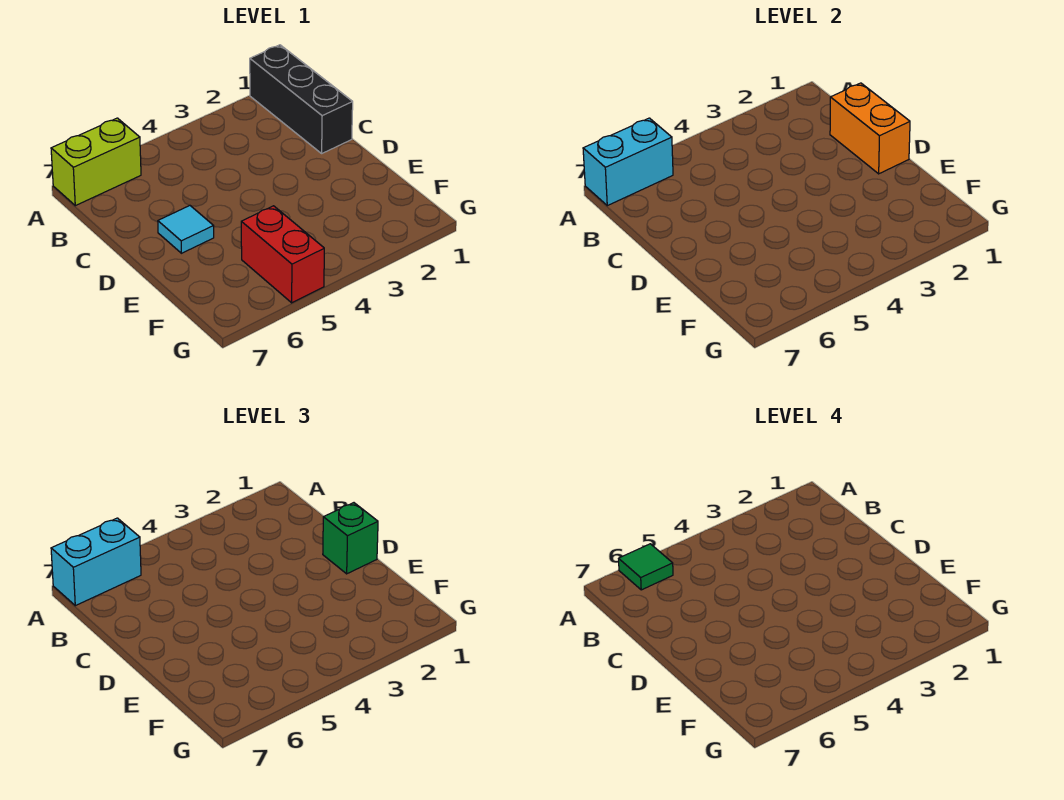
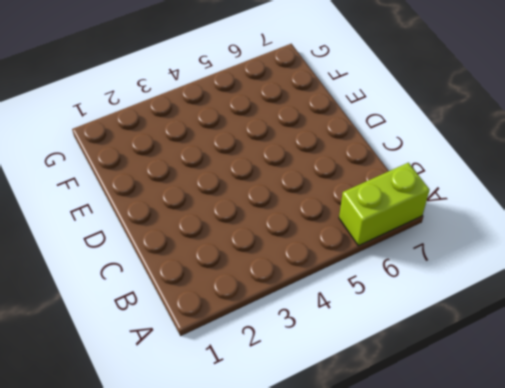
none -> black brick A1:C1 level 1
none -> cyan tile D6 level 1

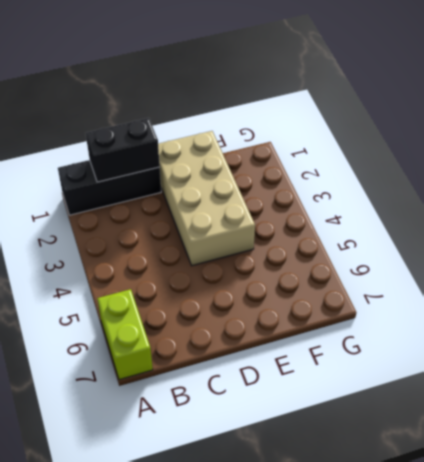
black brick B1:C1 level 2 -> orange brick C1:D1 level 2
tan brick D1:E4 level 1 -> none
none -> cyan tile D6 level 1
none -> red brick F5:G5 level 1

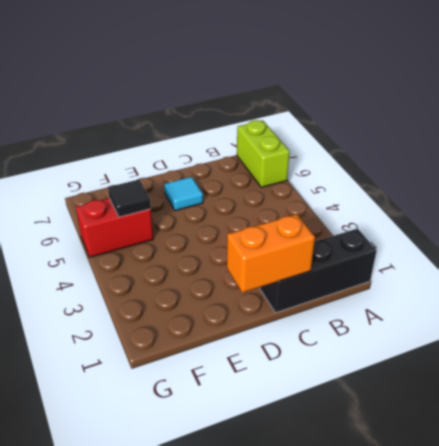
black tile F5 level 2 -> none
none -> cyan brick A6:A7 level 2
none -> cyan brick A6:A7 level 3

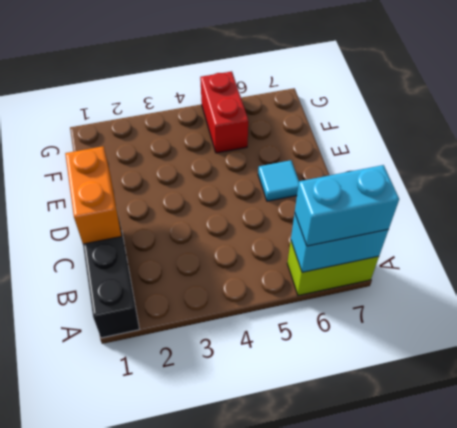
none -> green brick D1 level 3
none -> green tile A6 level 4

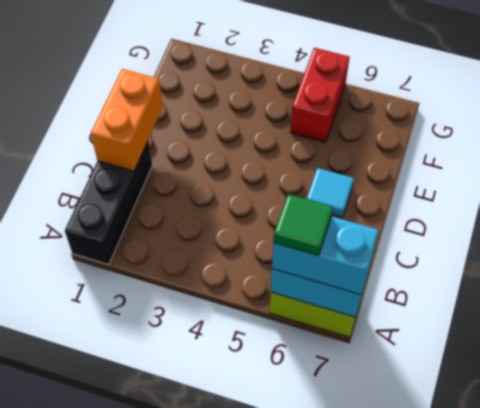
none -> green brick D1 level 3

